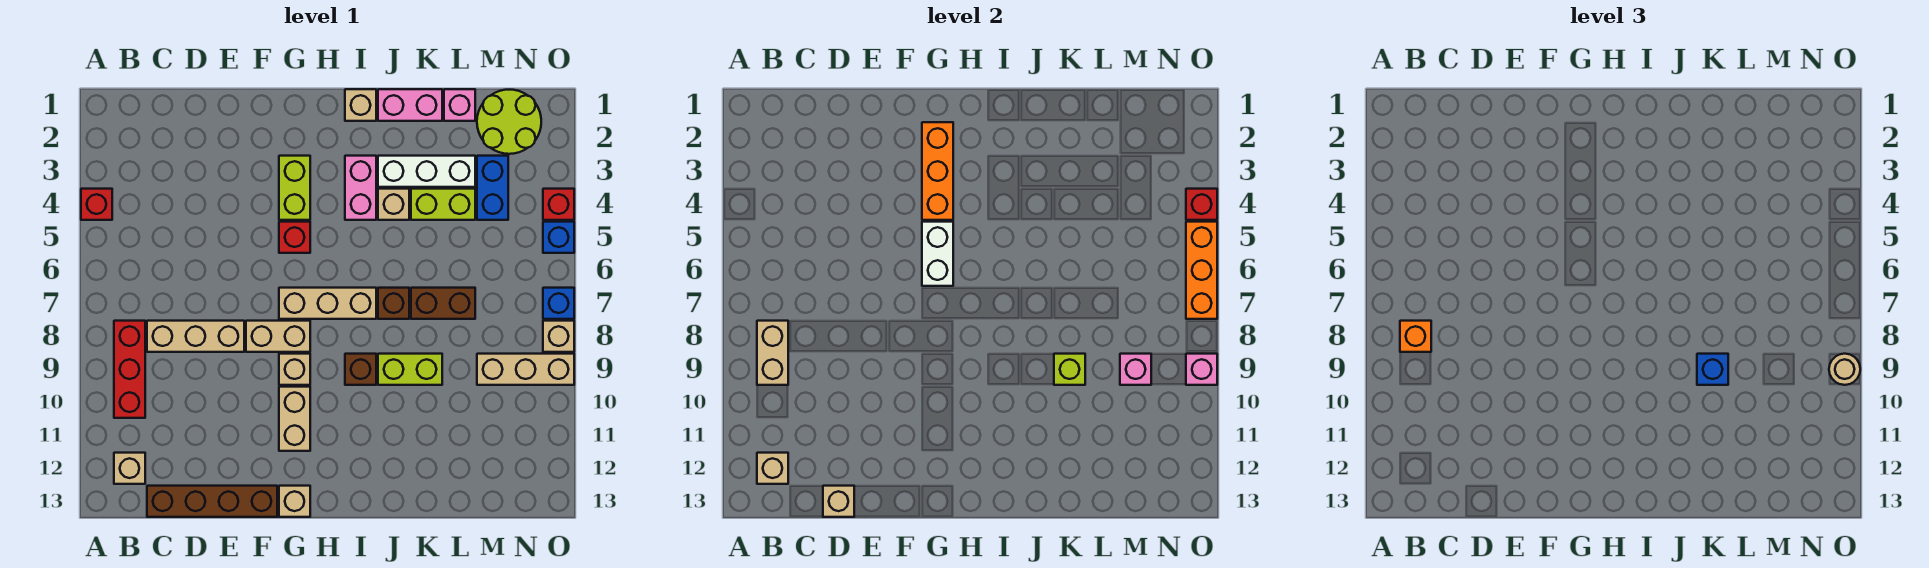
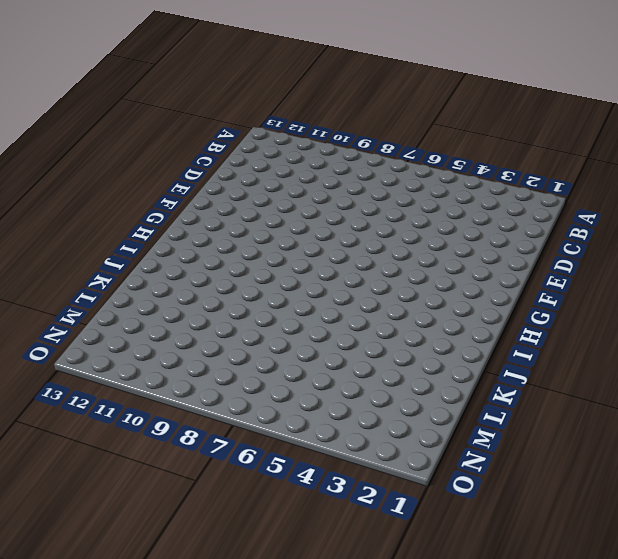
none -> red brick A4 level 1
none -> red brick B8:B10 level 1
none -> tan brick B12 level 1
none -> tan brick C8:E8 level 1

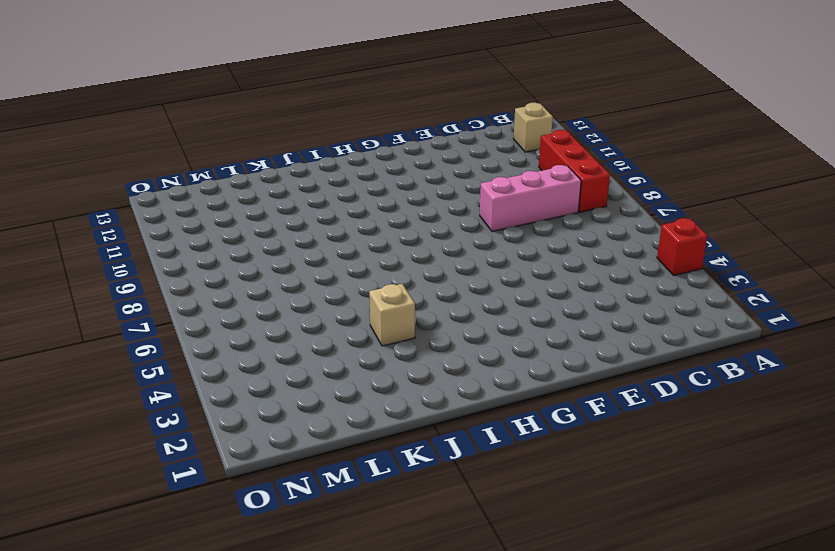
pink brick C8:E8 level 1 -> tan brick C8:E8 level 1
none -> brown brick C13:F13 level 1
none -> tan brick F8:G8 level 1
none -> lime brick G3:G4 level 1
none -> red brick G5 level 1

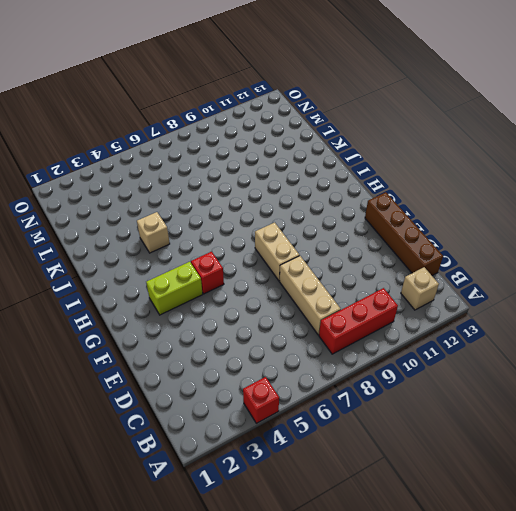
none -> tan brick G7:I7 level 1
none -> tan brick G9 level 1
none -> tan brick G10:G11 level 1
none -> tan brick G13 level 1

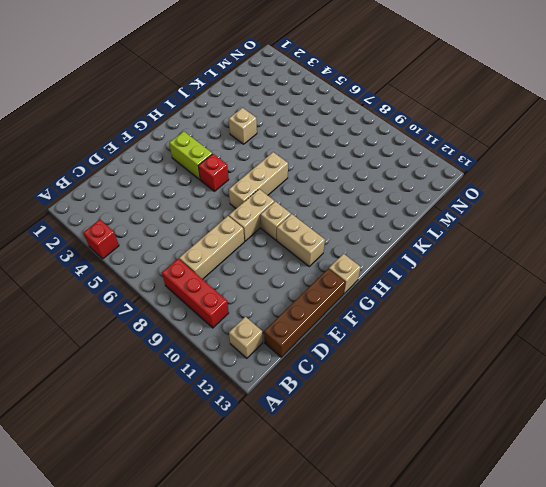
none -> tan brick I1 level 1
none -> pink brick I3:I4 level 1
none -> brown brick I9 level 1
none -> pink brick J1:K1 level 1

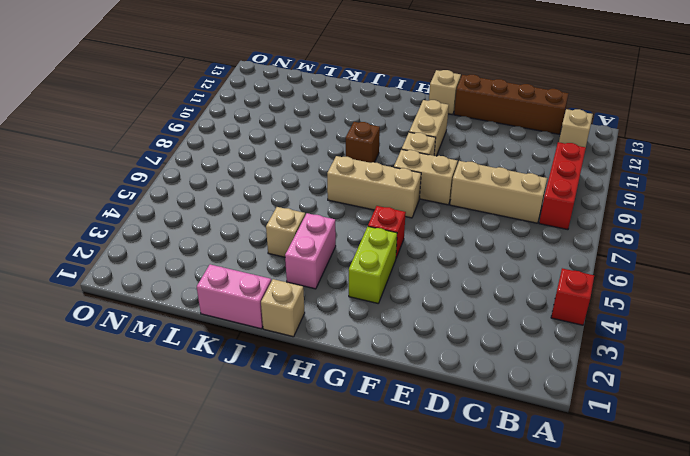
none -> white brick J3:L3 level 1
none -> brown brick J7 level 1
none -> lime brick J9:K9 level 1
none -> lime brick K4:L4 level 1

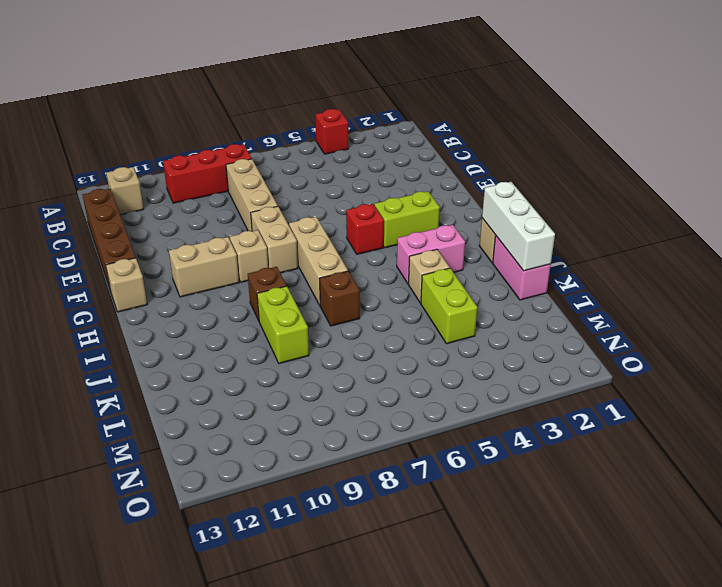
white brick I1:K1 level 2 -> white brick J3:L3 level 1
none -> brown brick K7:L7 level 1
none -> pink brick L1 level 1
none -> lime round brick M1:N2 level 1
none -> blue brick M3:M4 level 1

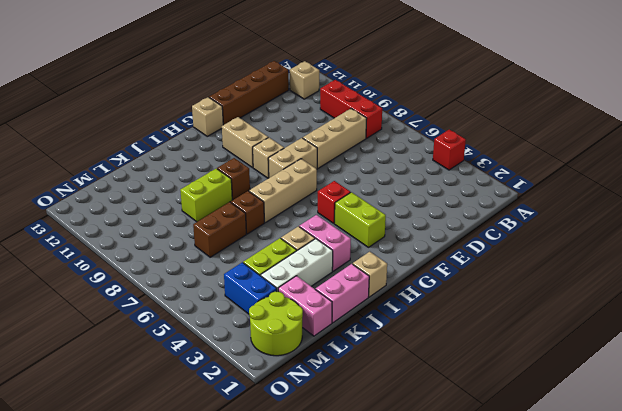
pink brick L1:L2 level 1 -> pink brick L1 level 1
none -> tan brick M9:O9 level 1
none -> red brick O4 level 1
none -> blue brick O5 level 1
none -> blue brick O7 level 1

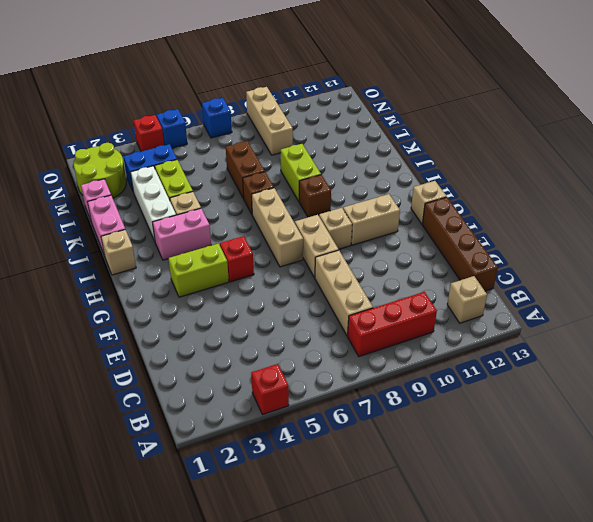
none -> tan brick O8 level 1
none -> tan brick B8:B9 level 2
none -> tan brick B12 level 2
none -> tan brick D13 level 2

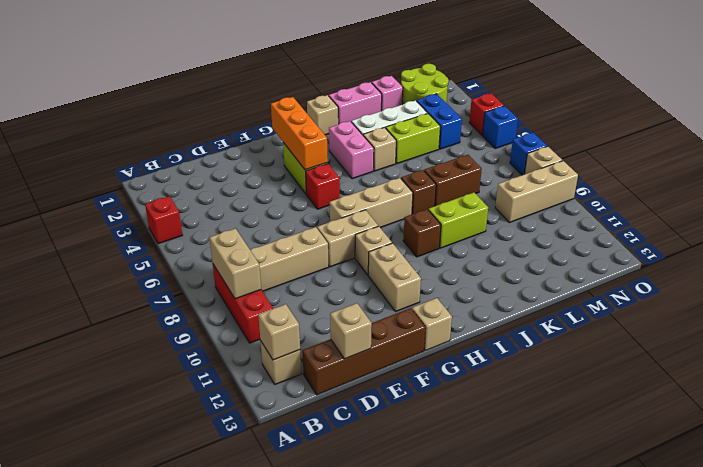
none -> white brick G5:G6 level 2
none -> lime brick K9 level 2
none -> pink brick M9 level 2
none -> red brick O4 level 2

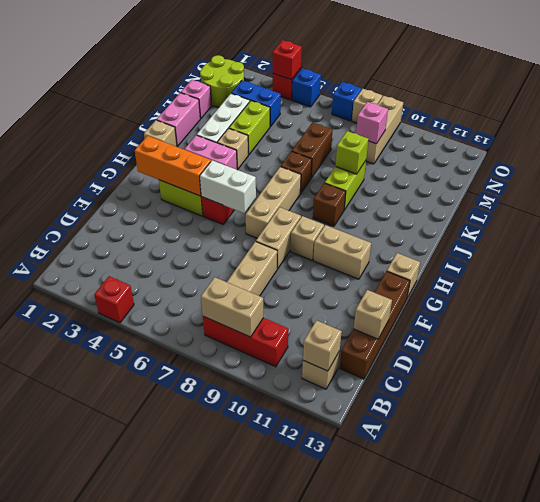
none -> orange brick O5:O7 level 2
none -> pink brick O9 level 2
none -> orange brick B8 level 3
none -> blue brick K9 level 3

